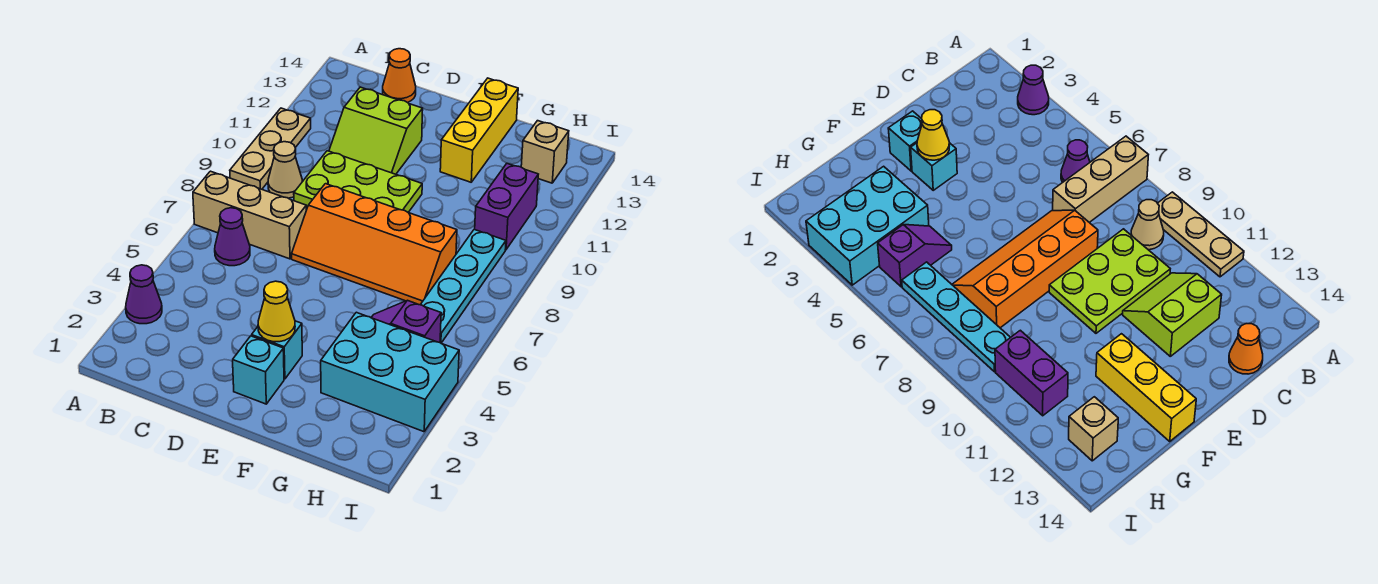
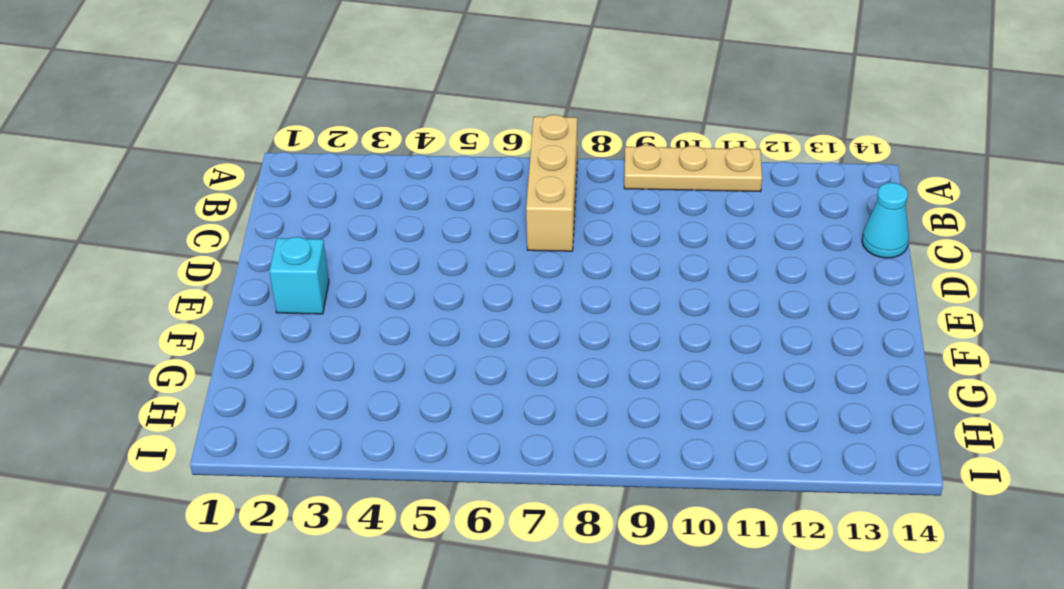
cyan cone C14 level 1 -> orange cone C14 level 1
none -> purple cone A3 level 1
none -> purple cone B6 level 1
none -> tan cone B9 level 1

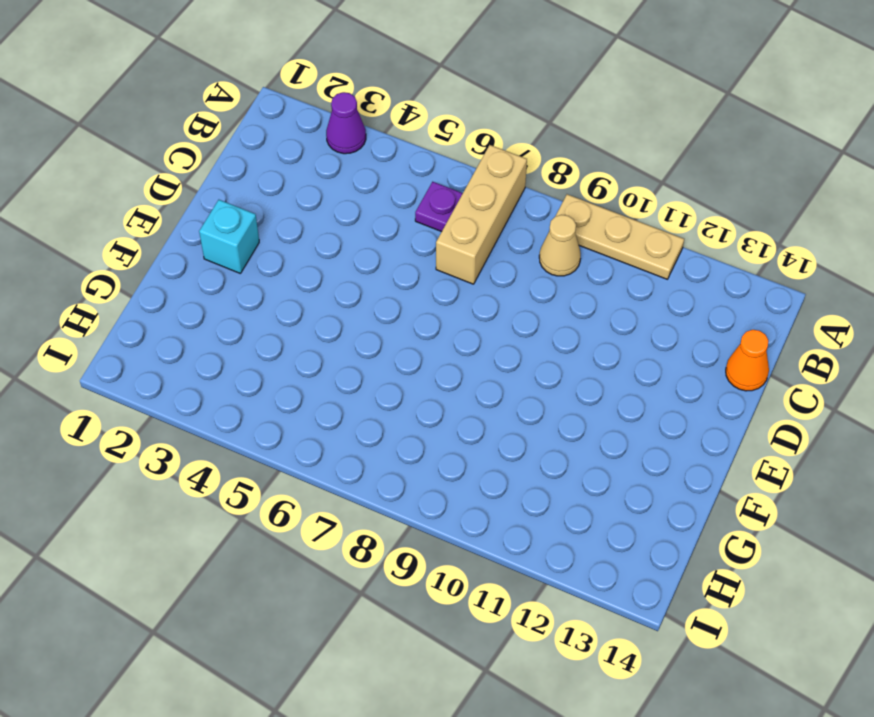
purple plate B6 level 1 -> purple cone B6 level 1
none -> lime plate C9:E10 level 1
none -> lime slope C11:D12 level 1 top 12
none -> orange slope D7:G8 level 1 top 8

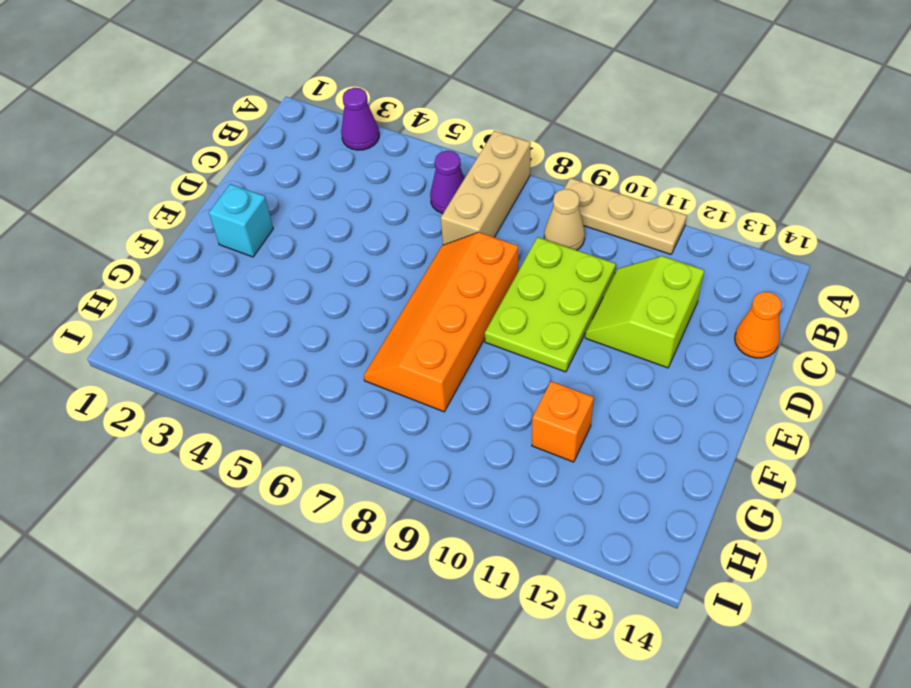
orange brick G11 level 1 -> none
none -> cyan brick E3 level 1
none -> yellow brick F12:F14 level 1
none -> cyan brick G3:I4 level 1

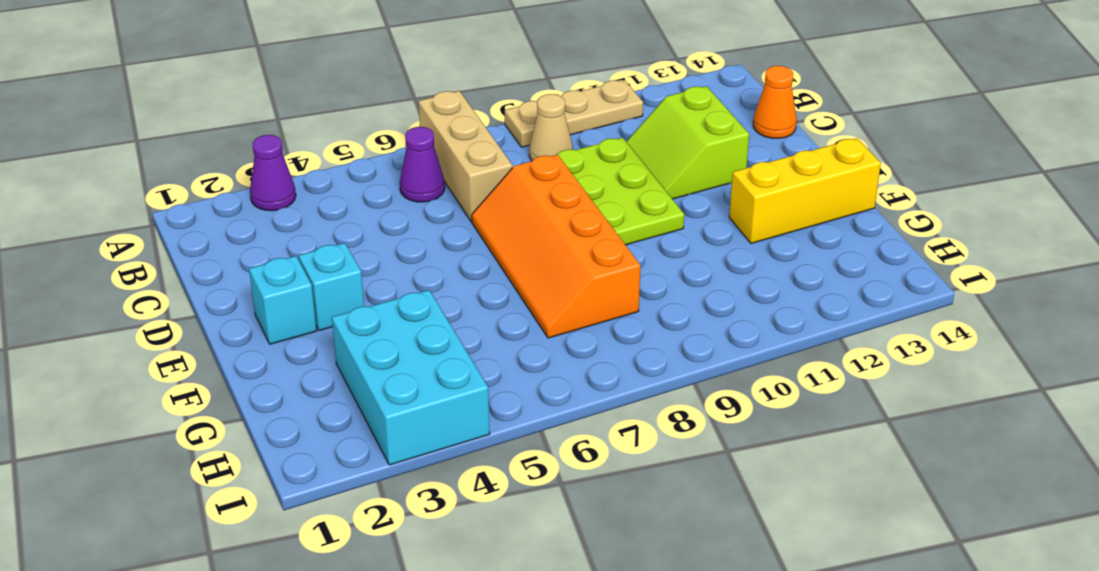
none -> purple slope G5:H5 level 1 top H
none -> cyan plate H6:H9 level 1
none -> purple brick H10:H11 level 1

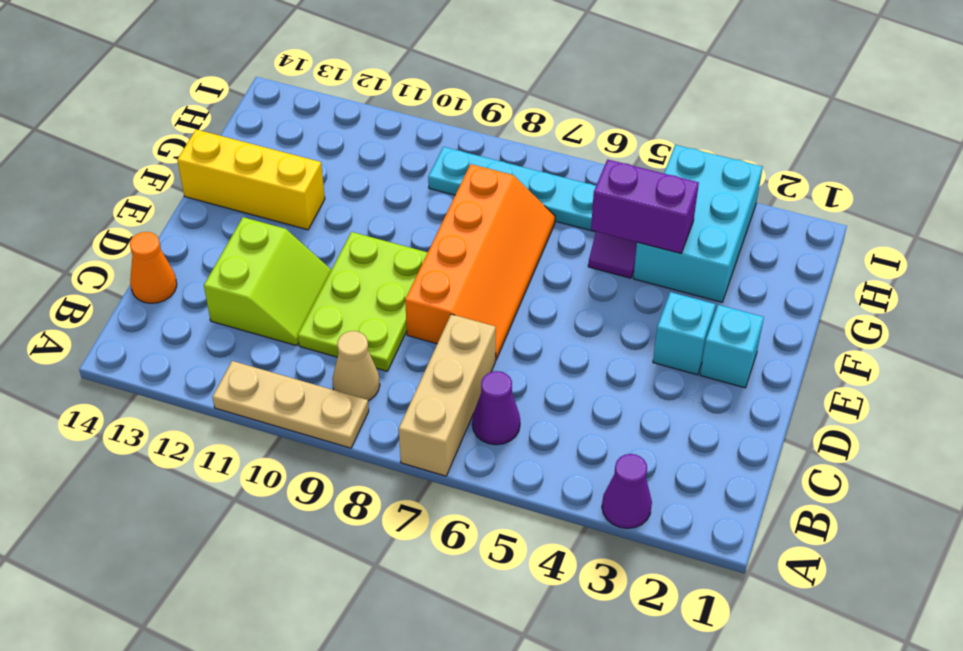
purple brick G4:G5 level 2 -> purple brick H10:H11 level 1
none -> tan brick H13 level 1
none -> yellow cone E3 level 2

